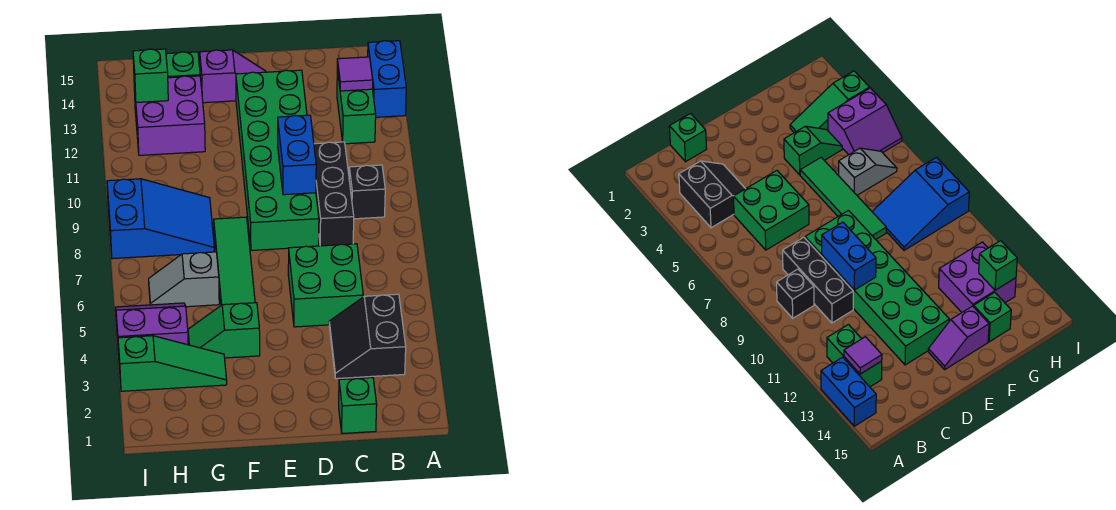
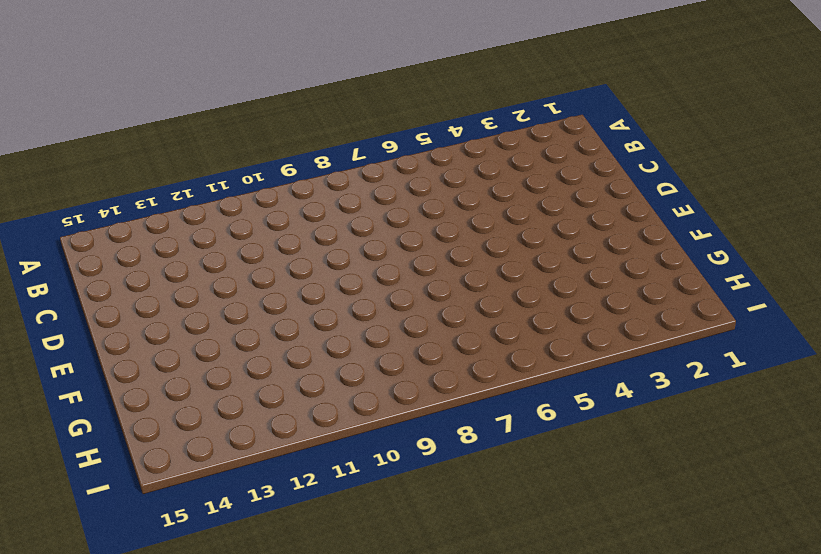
none -> blue brick A13:A14 level 1
none -> black slope B3:C4 level 1 top B
none -> black brick B9 level 1

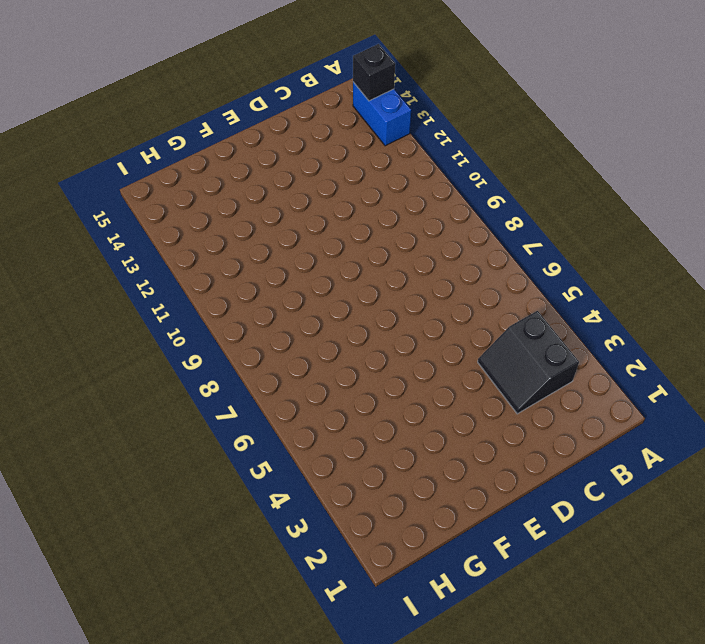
black brick A14 level 2 -> black brick B9 level 1
none -> green brick B12:B13 level 1
none -> green brick C1 level 1
none -> green brick C5:D6 level 1

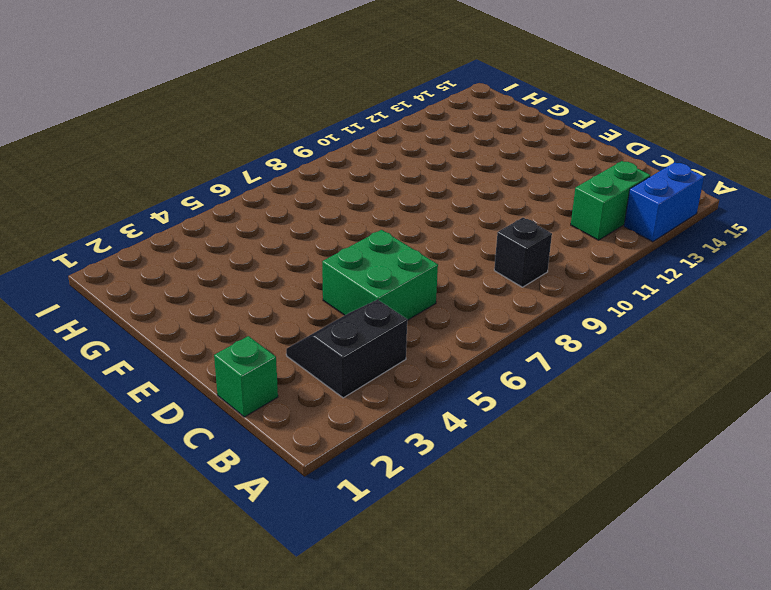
none -> black brick C8:C10 level 1
none -> green brick D8:E13 level 1
none -> purple slope E14:F14 level 1 top F

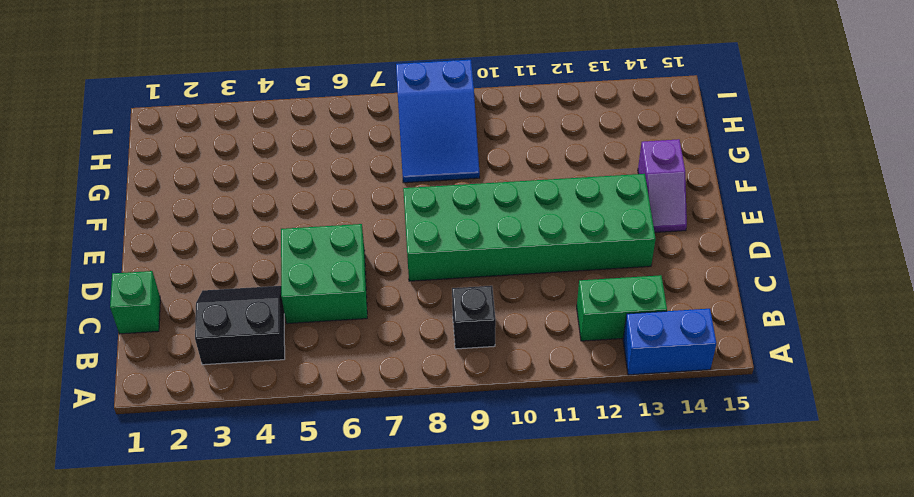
none -> black brick C8:C10 level 1
none -> green slope F4:G4 level 1 top F
none -> green tile F5:F8 level 1

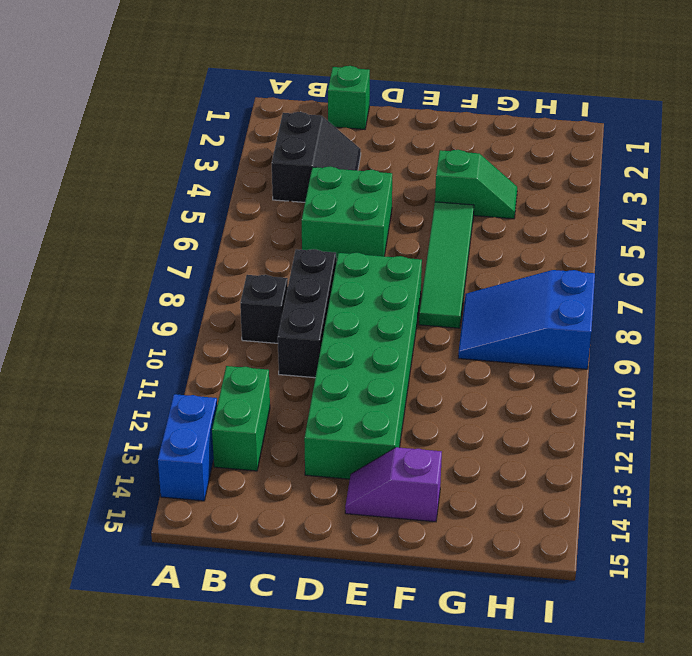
none -> green slope G3:I3 level 1 top I
none -> grey slope G6:H6 level 1 top G
none -> purple brick G12:H13 level 1

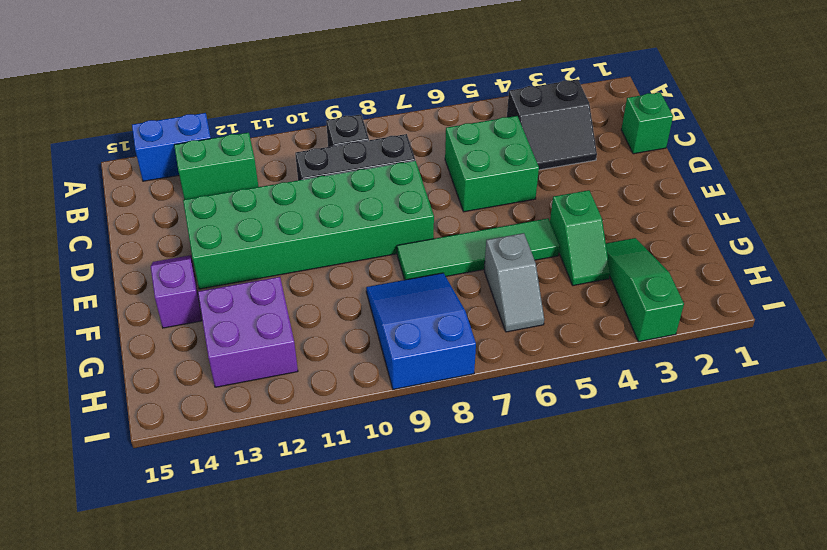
none -> green brick G14 level 1
none -> purple slope H4:I5 level 1 top 4
none -> purple tile B13 level 2

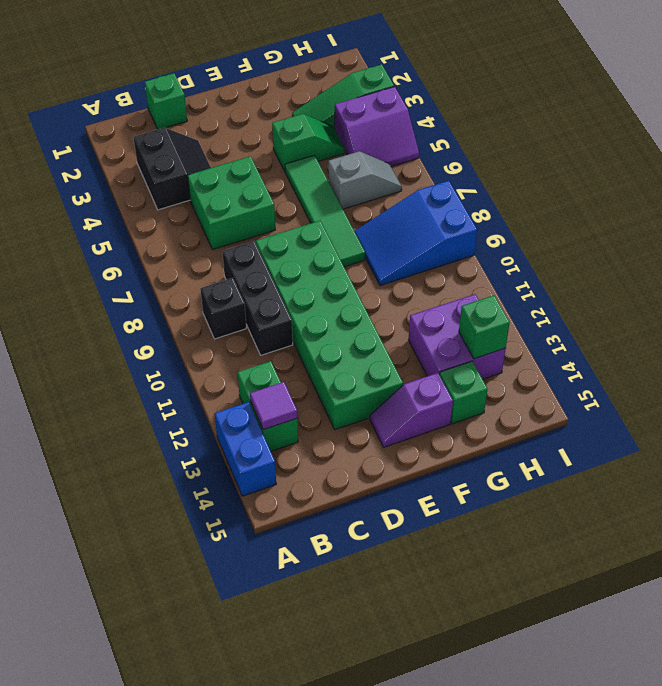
none -> blue brick D9:D10 level 2

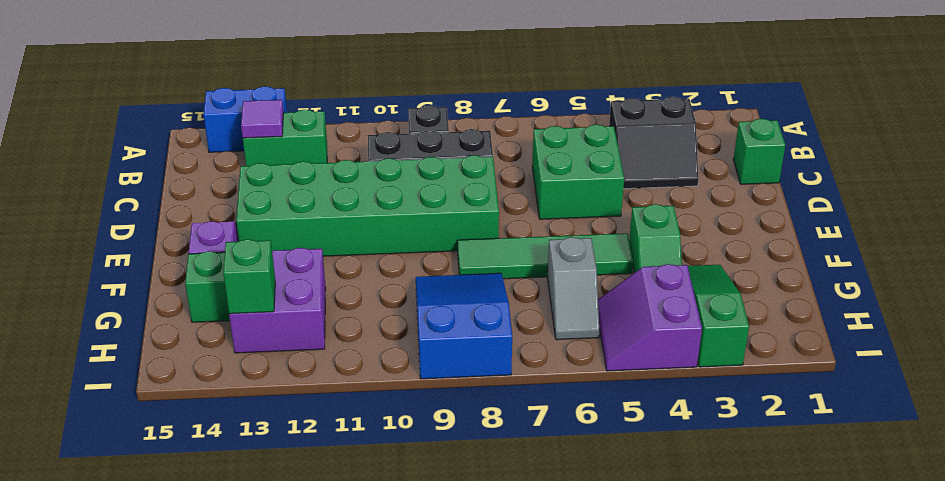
none -> blue brick D9:D10 level 2

